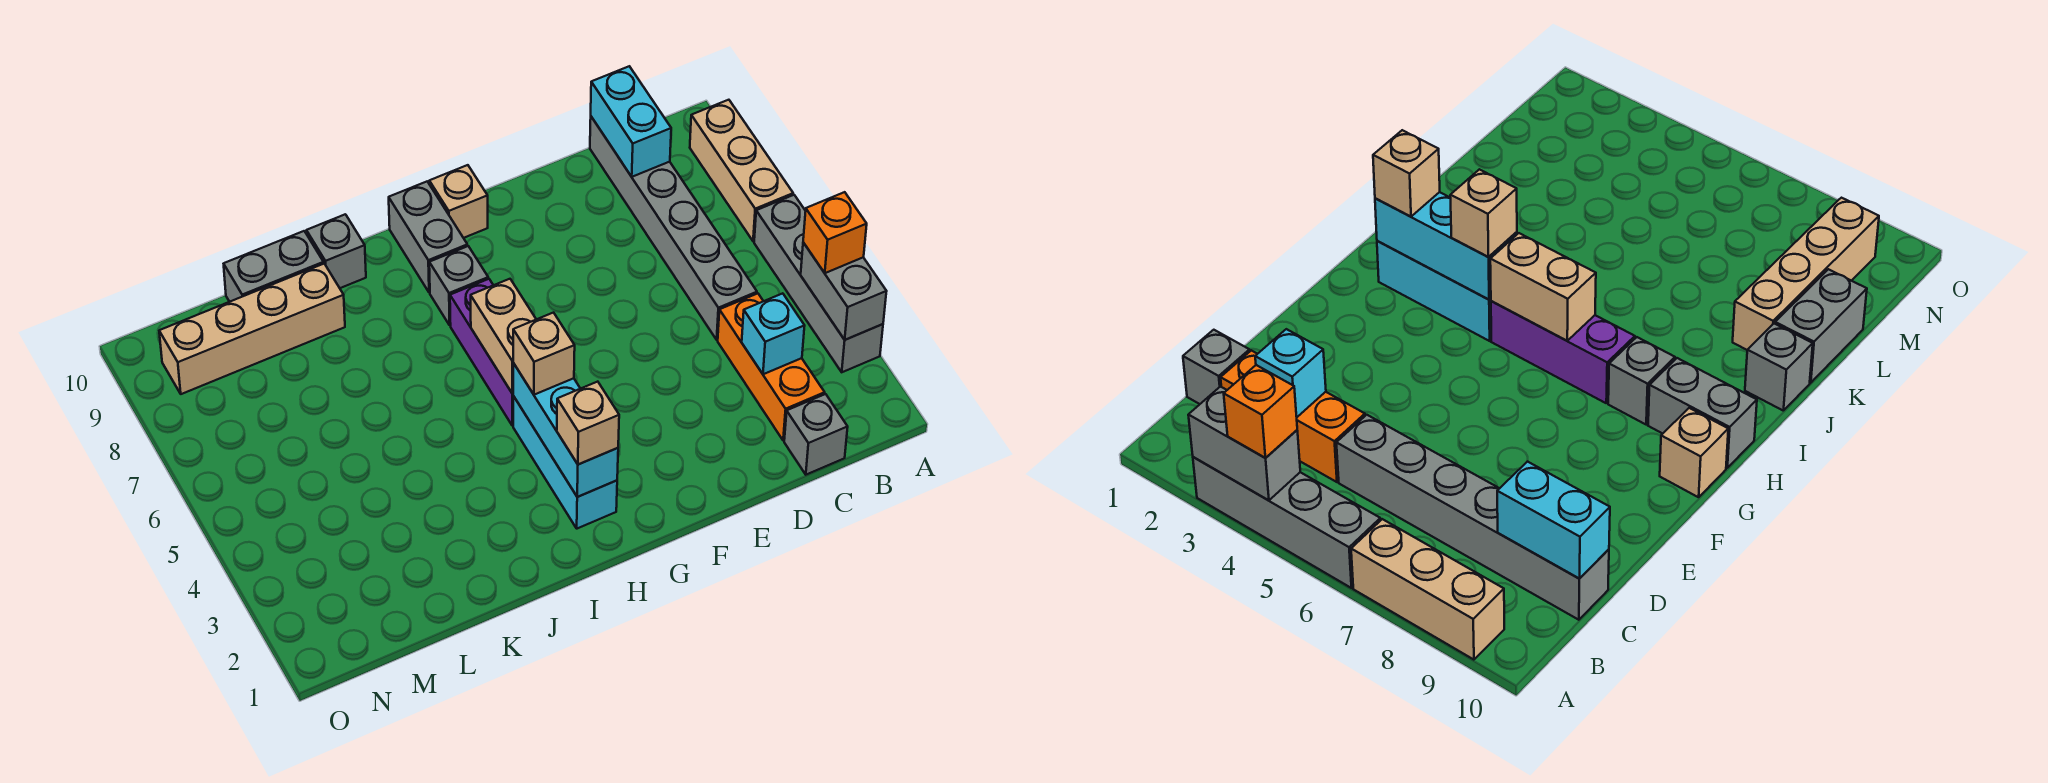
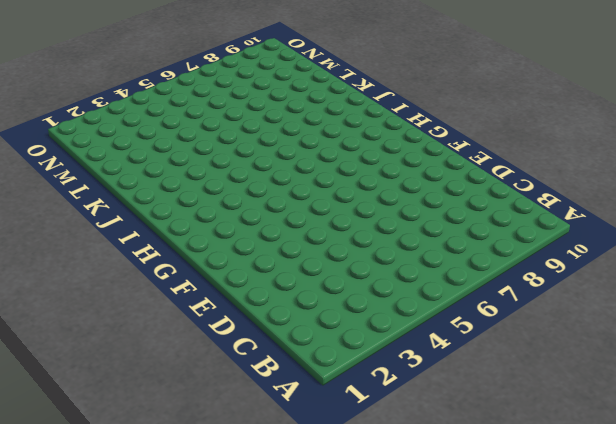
none -> grey brick A3:A6 level 1
none -> tan brick A7:A9 level 1
none -> grey brick C1 level 1

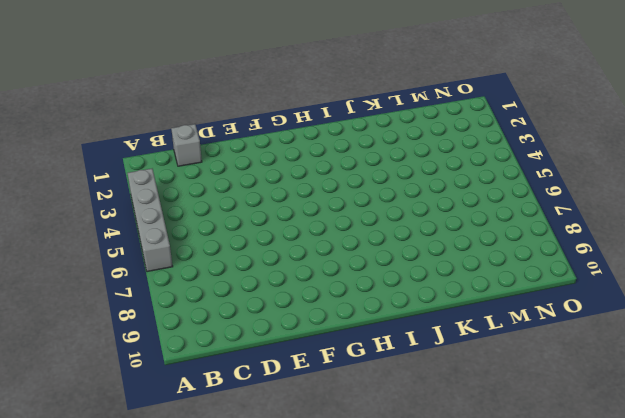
none -> tan brick A7:A9 level 1
none -> orange brick C2:C4 level 1
none -> grey brick C5:C10 level 1

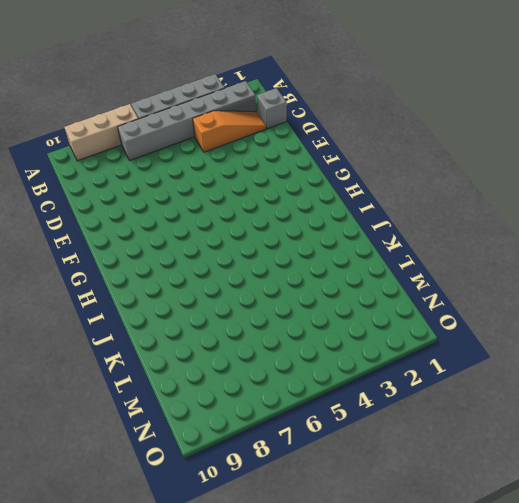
grey brick B2:B7 level 1 -> grey brick C5:C10 level 1
orange slope C2:C4 level 1 top 4 -> orange brick C2:C4 level 1
none -> tan brick G10 level 1
none -> cyan brick H2:H4 level 1
none -> purple brick H5:H7 level 1

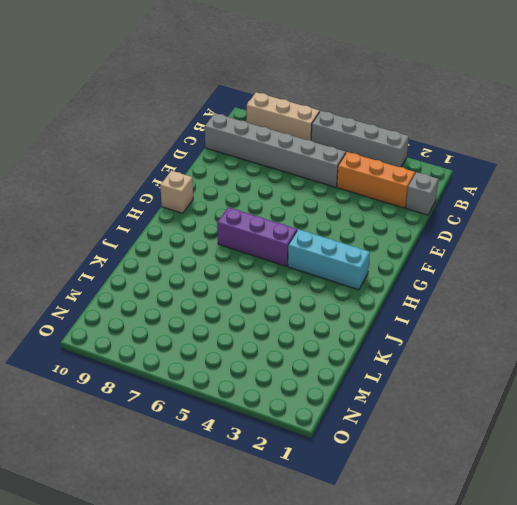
none -> grey brick H8 level 1
none -> grey brick H9:H10 level 1
none -> grey brick J10 level 1

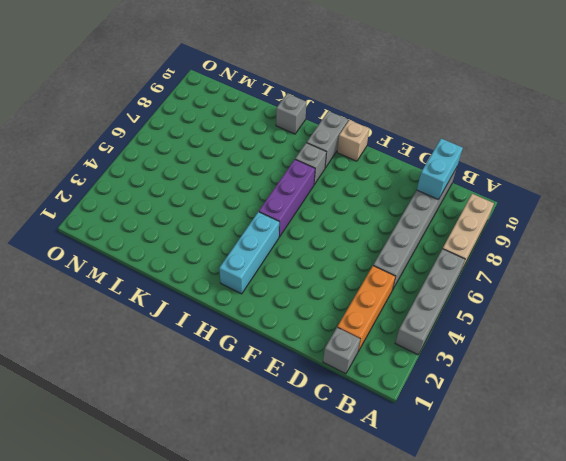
none -> tan brick K9:N9 level 1
none -> grey brick K10:L10 level 1
none -> grey brick A3:A4 level 2

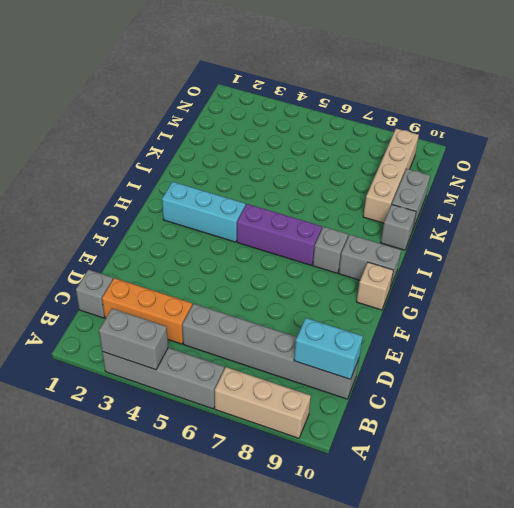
none -> cyan brick C3 level 2
none -> cyan brick H2:H4 level 2
none -> tan brick H5:H6 level 2

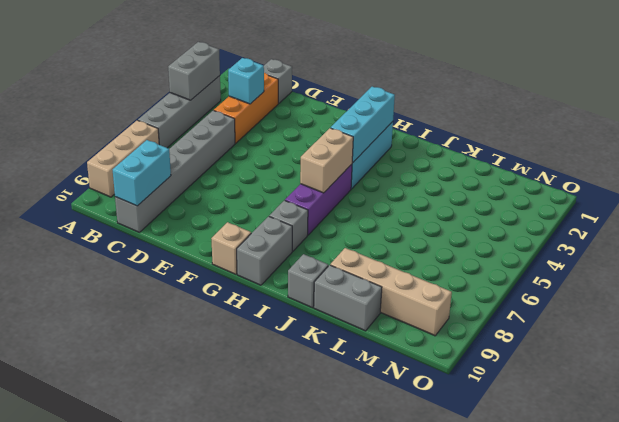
none -> orange brick A4 level 3
none -> tan brick H2 level 3
none -> tan brick H4 level 3

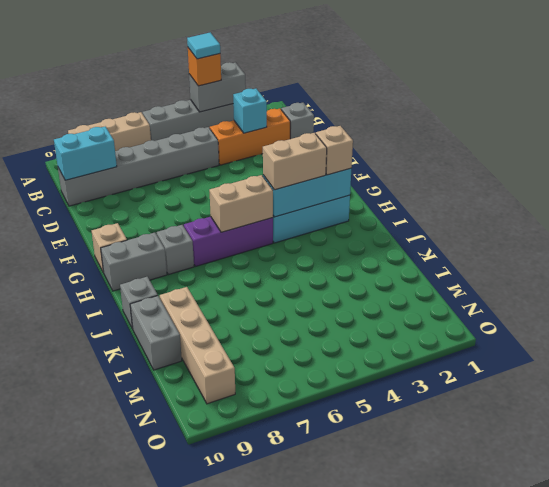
cyan tile A4 level 4 -> none
tan brick H3:H4 level 3 -> tan brick H4 level 3

